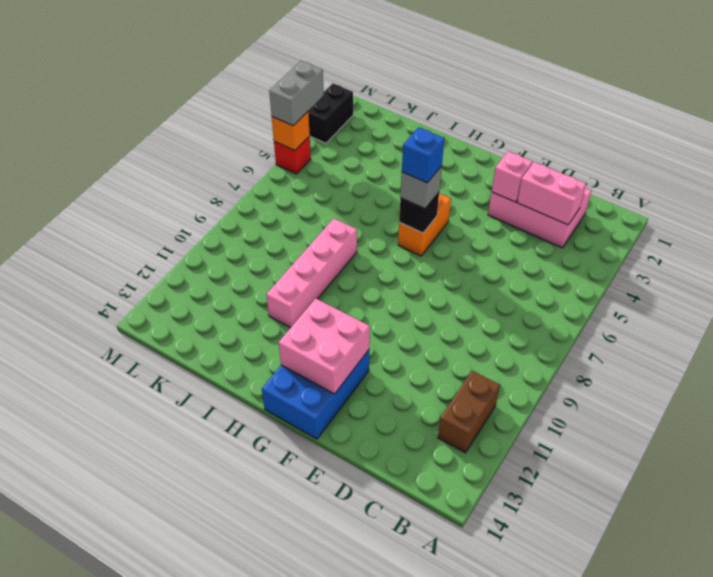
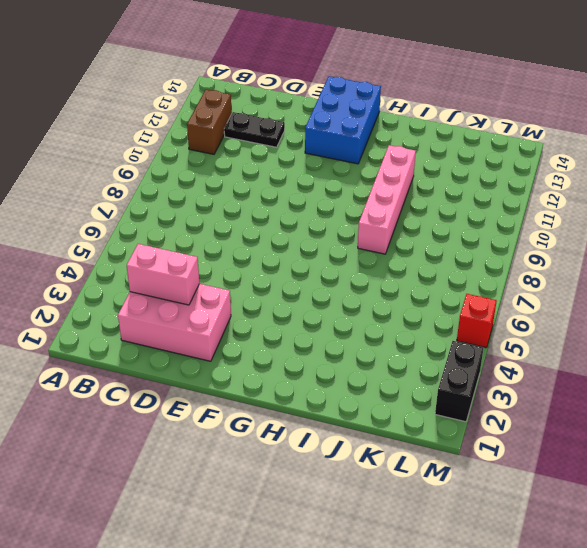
black plate C12:D12 level 1 -> none
none -> orange brick G5:G6 level 1
none -> pink brick E3 level 2
none -> pink brick F12:G13 level 2

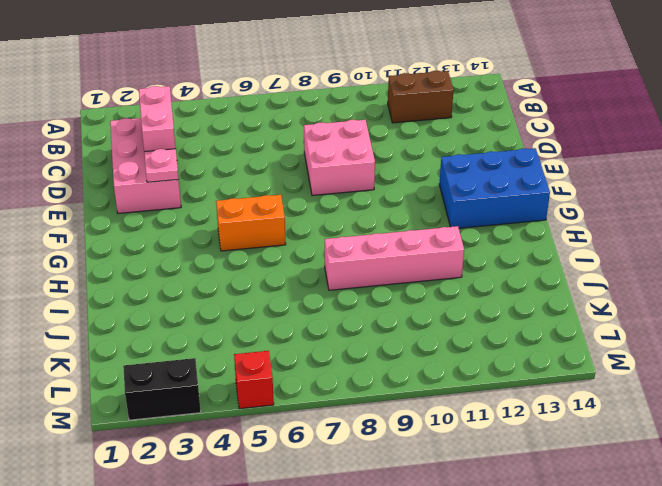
pink brick D8:E9 level 1 -> pink brick F12:G13 level 2
pink plate E3 level 2 -> pink brick E3 level 2
none -> black brick G6 level 2
none -> orange brick M5 level 2
none -> grey brick G6 level 3

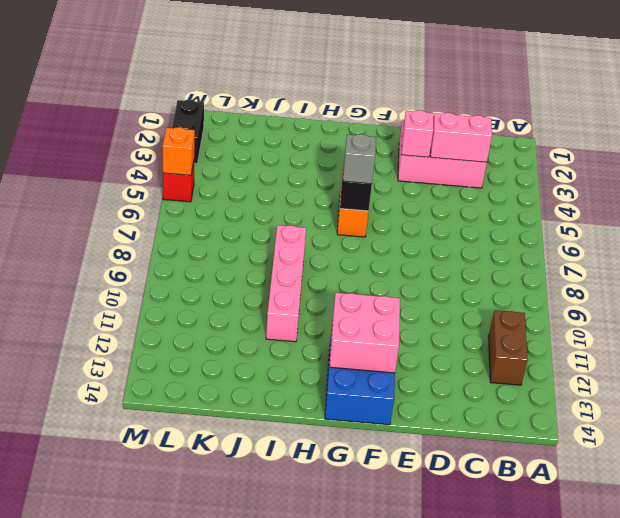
none -> grey brick M4:M5 level 3
none -> blue brick G6 level 4

